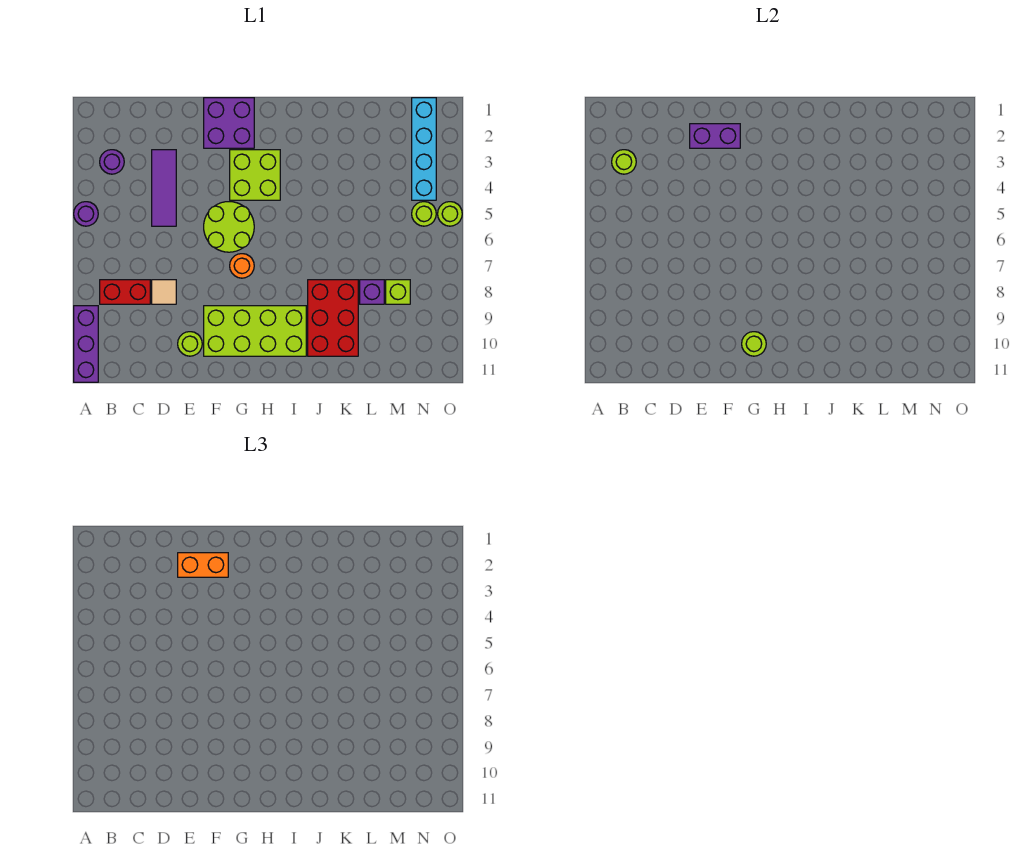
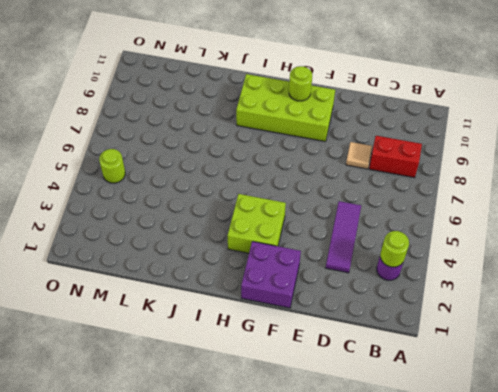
none -> purple round brick A5 level 1
none -> purple brick A9:A11 level 1
none -> lime round brick E10 level 1

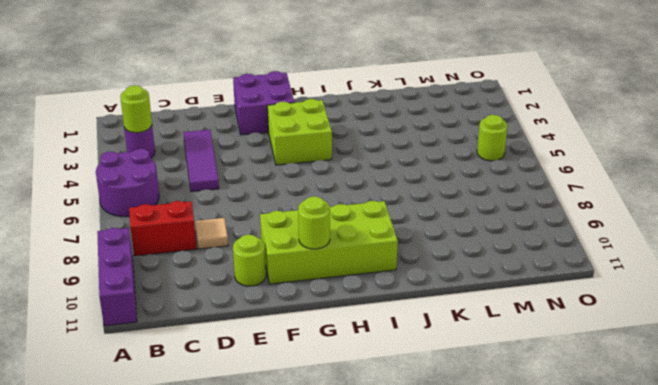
purple round brick A5:B6 level 1 -> purple round brick A5 level 1
none -> lime round brick F5:G6 level 1
none -> orange round brick G7 level 1
none -> red brick J8:K10 level 1

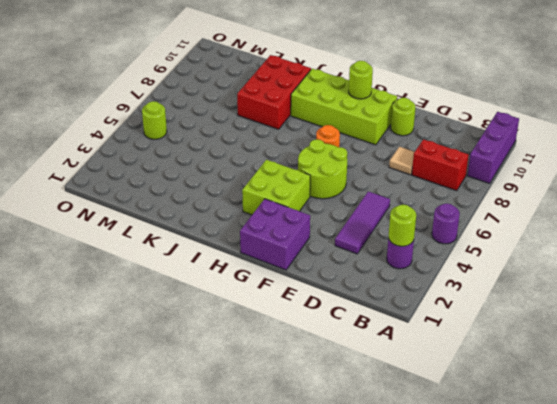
none -> purple brick L8 level 1
none -> lime brick M8 level 1
none -> cyan brick N1:N4 level 1

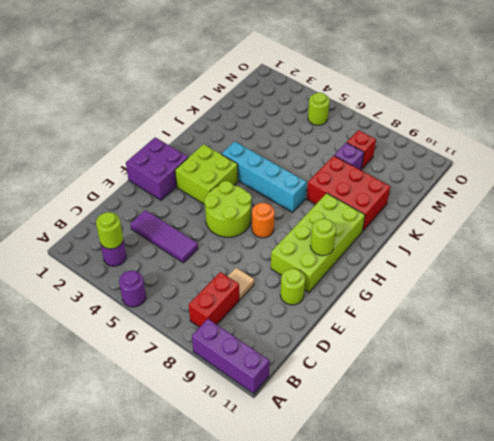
cyan brick I4:I7 level 1 -> cyan brick N1:N4 level 1
red brick M8 level 1 -> lime brick M8 level 1
none -> lime round brick O5 level 1
none -> purple brick E2:F2 level 2
none -> orange brick E2:F2 level 3

